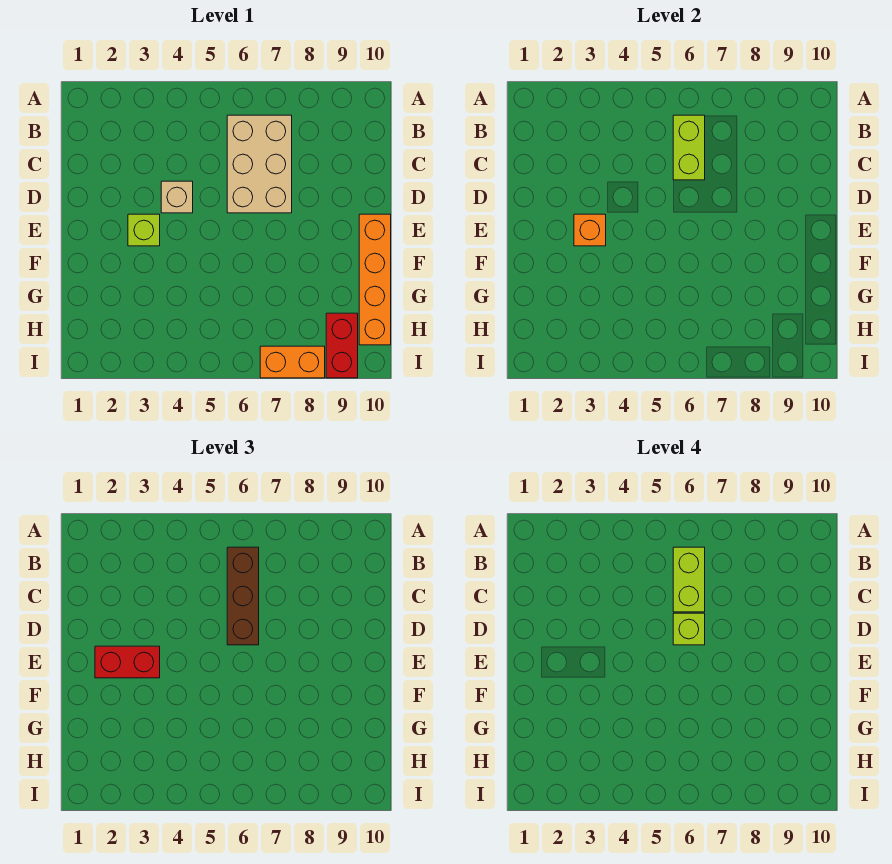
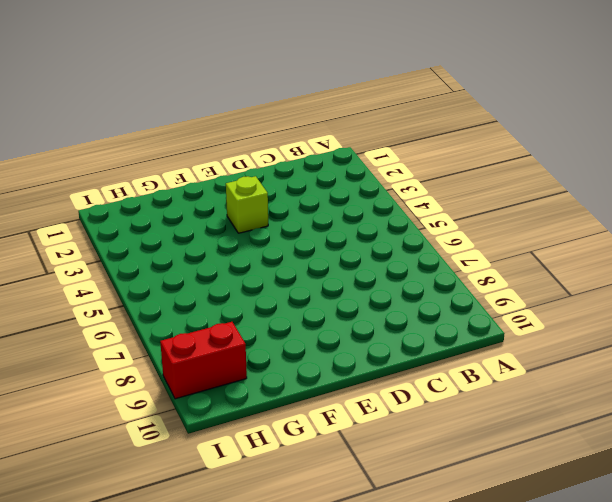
none -> tan brick B6:D7 level 1
none -> tan brick D4 level 1
none -> orange brick E10:H10 level 1

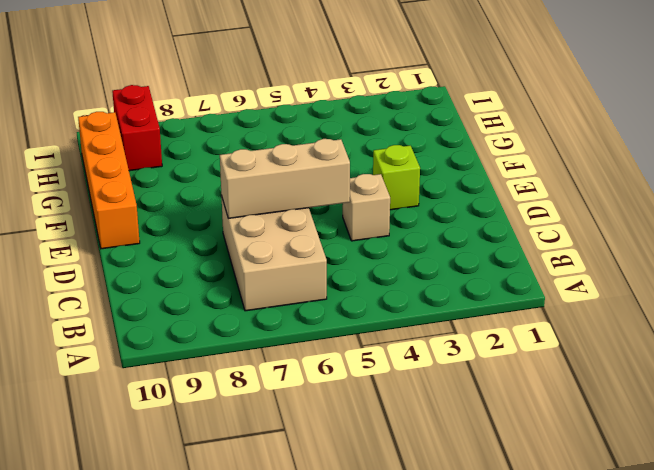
tan brick D5:D7 level 2 -> none
none -> orange brick I7:I8 level 1
none -> lime brick B6:C6 level 2
none -> orange brick E3 level 2

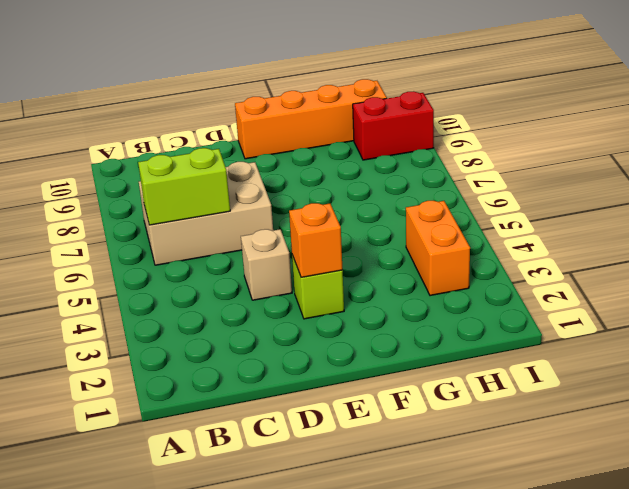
orange brick H3:H4 level 1 -> orange brick I7:I8 level 1
none -> brown brick B6:D6 level 3
none -> red brick E2:E3 level 3
none -> lime brick B6:C6 level 4

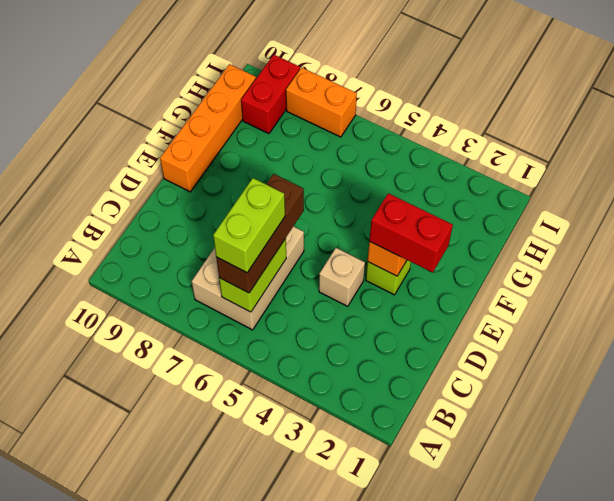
none -> lime brick D6 level 4

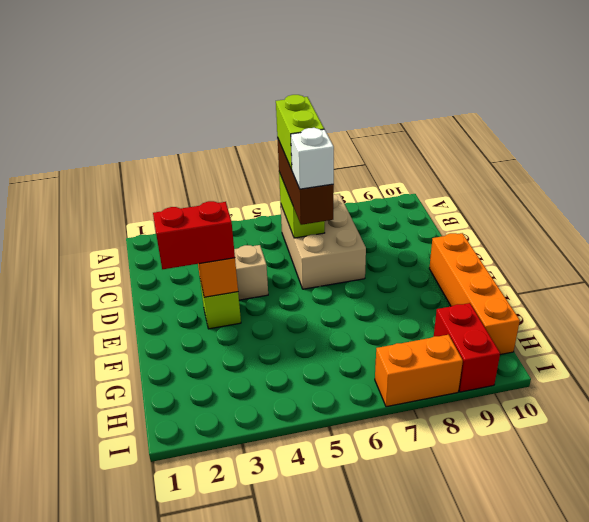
white brick D6 level 4 -> lime brick D6 level 4

